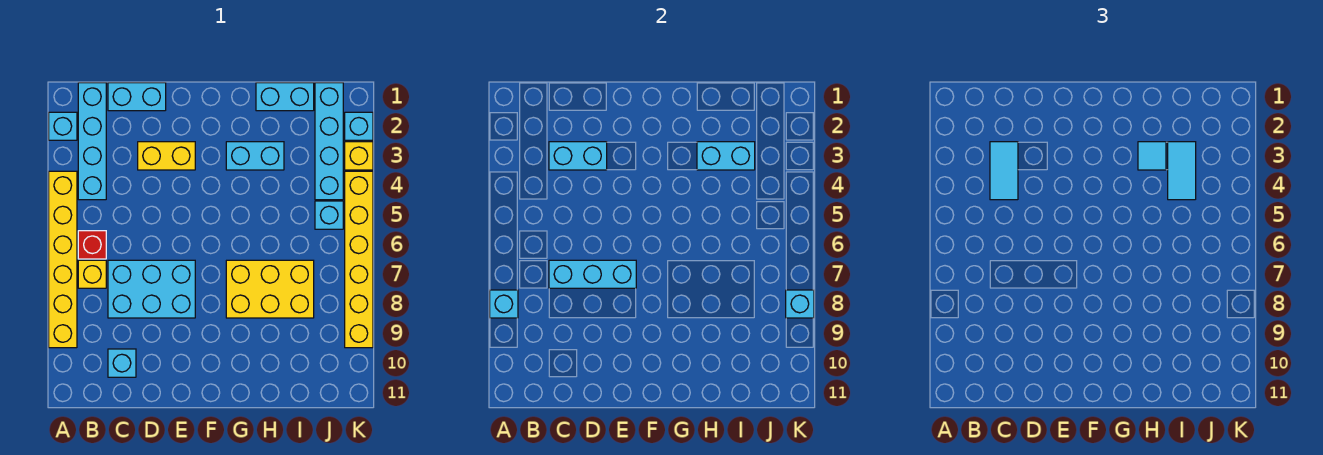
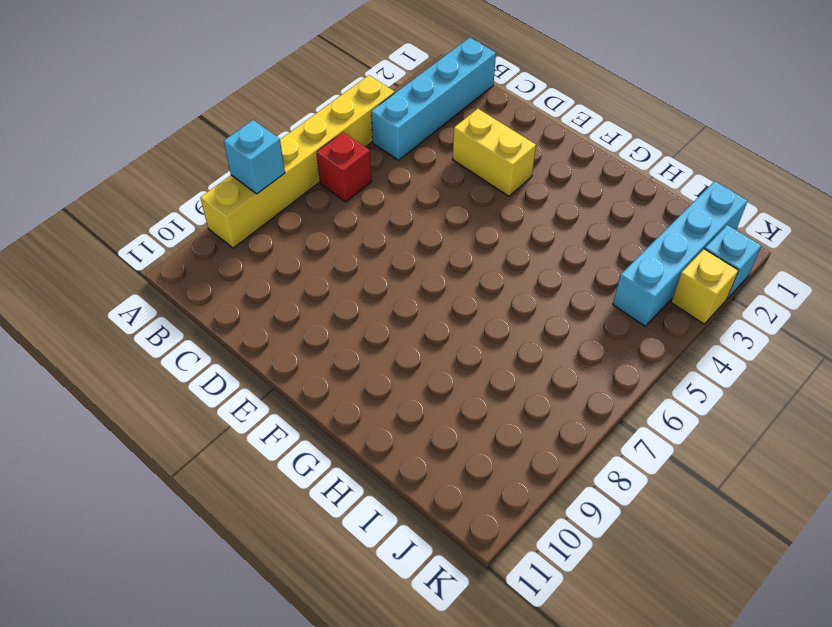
none -> cyan brick A2 level 1
none -> yellow brick B7 level 1
none -> cyan brick C1:D1 level 1

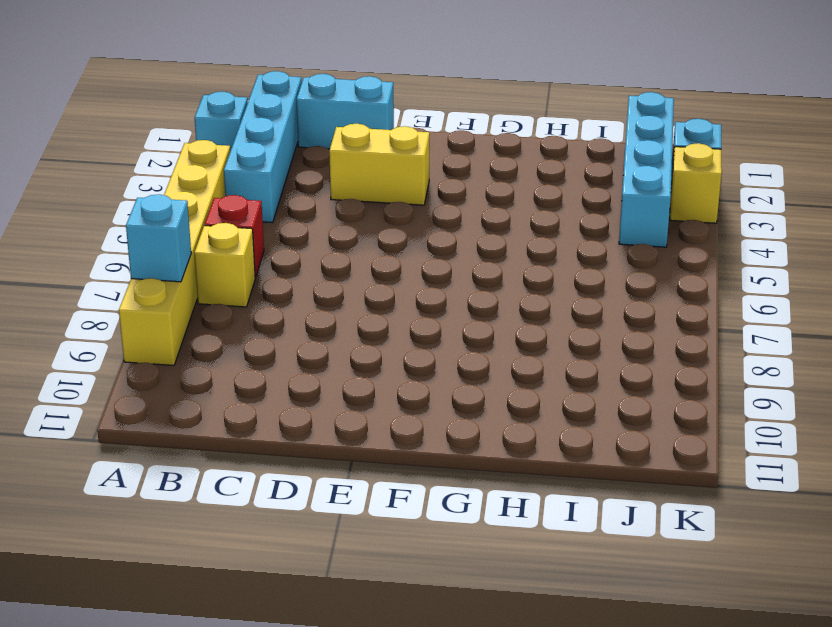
none -> cyan brick C7:E8 level 1
none -> cyan brick C10 level 1
none -> cyan brick G3:H3 level 1

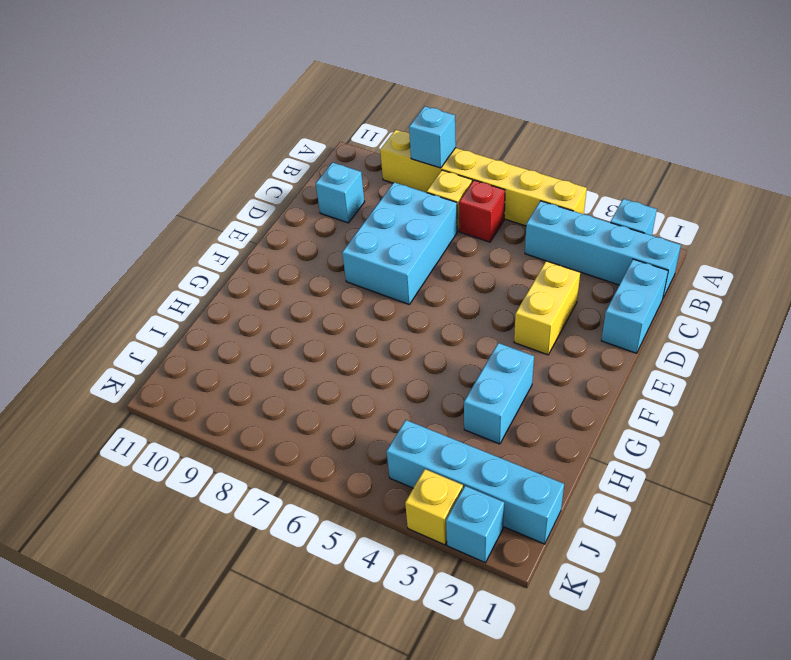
none -> yellow brick G7:I8 level 1
none -> cyan brick H1:I1 level 1
none -> cyan brick J5 level 1

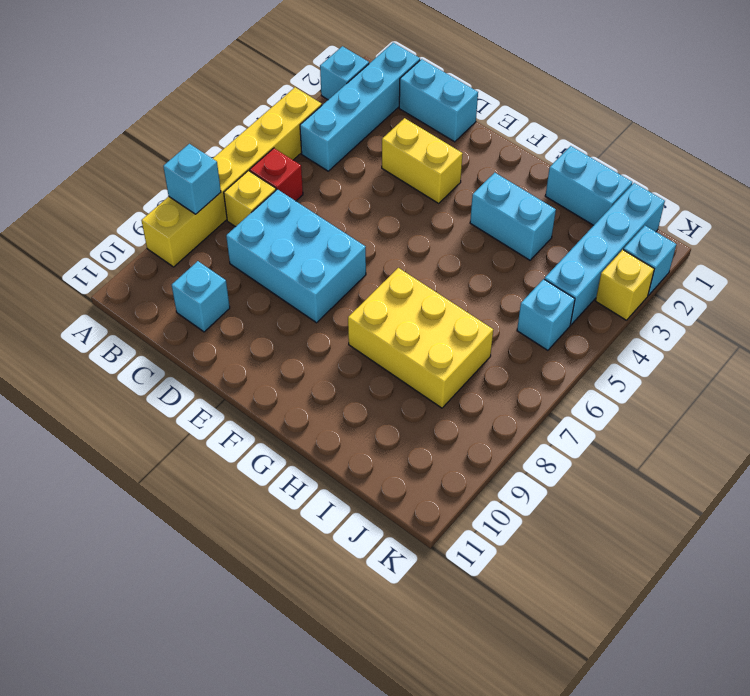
none -> yellow brick K4:K9 level 1
none -> cyan brick C3:D3 level 2
none -> cyan brick C7:E7 level 2

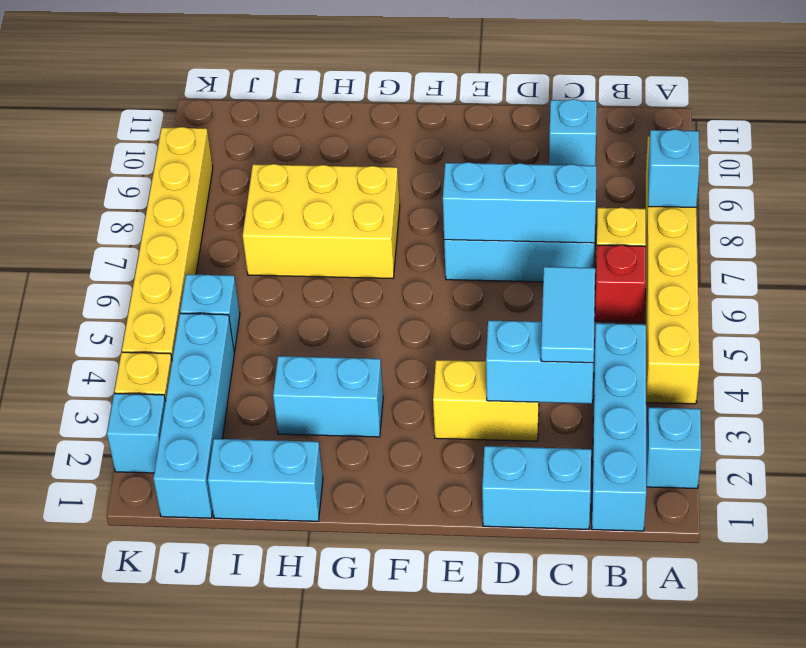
none -> cyan brick H3:I3 level 2
none -> cyan brick K8 level 2
none -> cyan tile H3 level 3

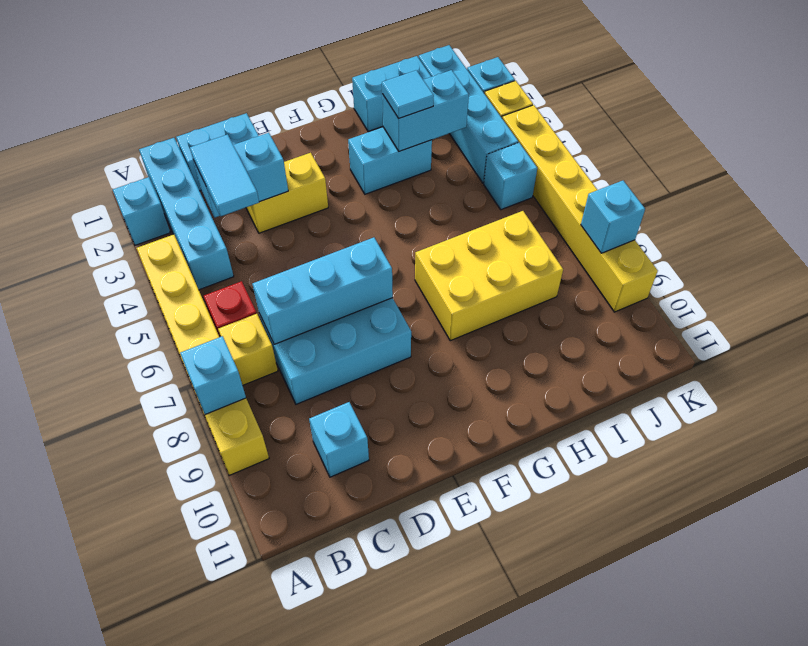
none -> cyan tile I3:I4 level 3

